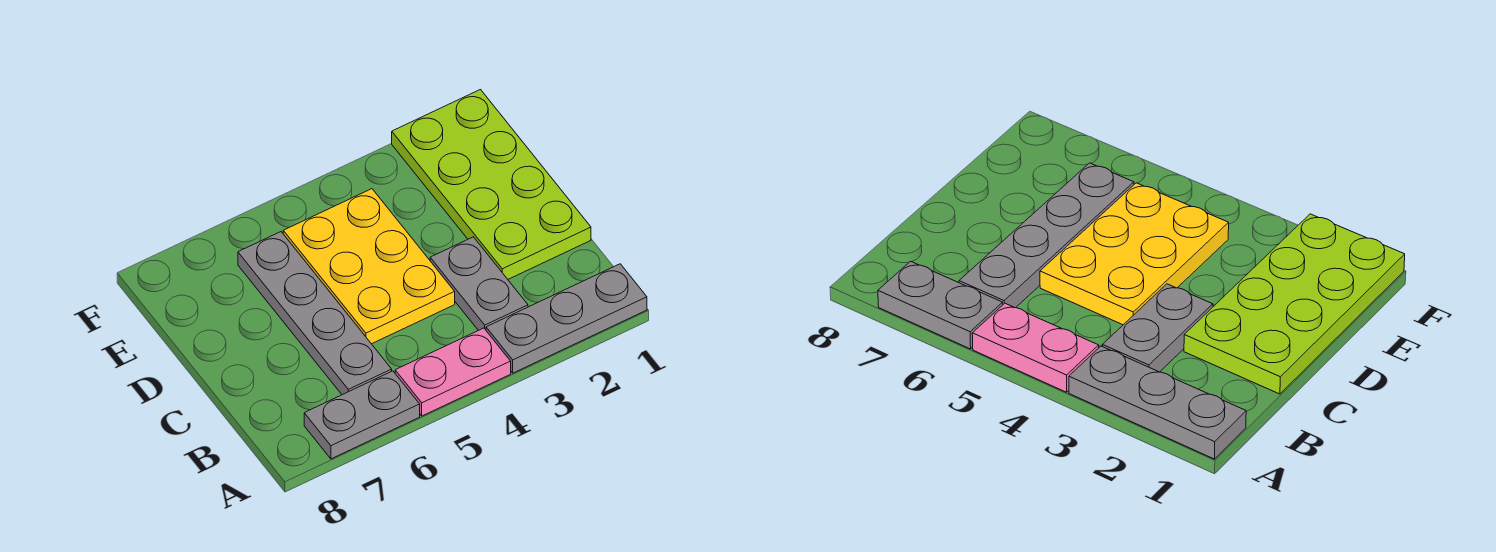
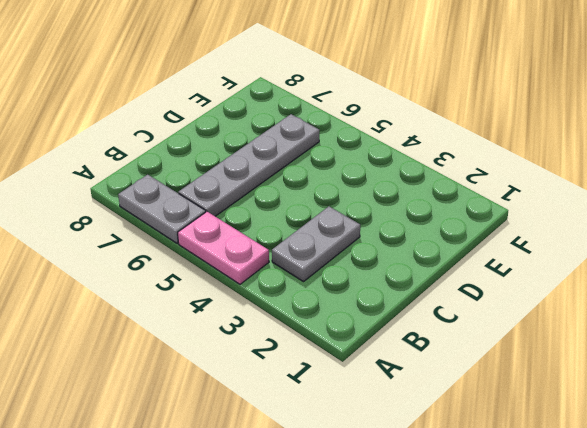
none -> grey plate A1:A3 level 1
none -> lime plate C1:F2 level 1

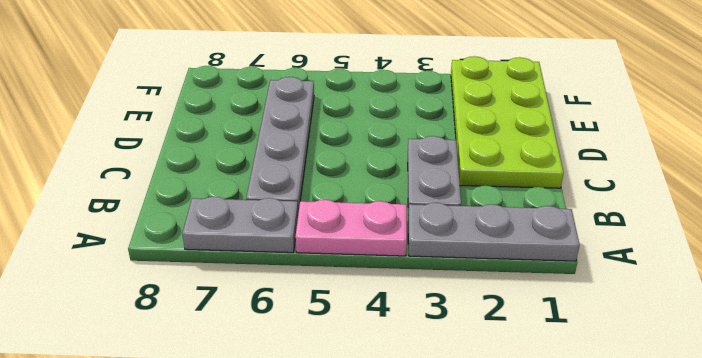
none -> yellow plate C4:E5 level 1

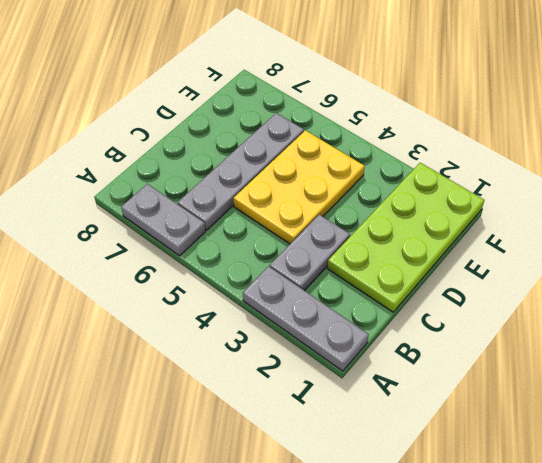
none -> pink plate A4:A5 level 1

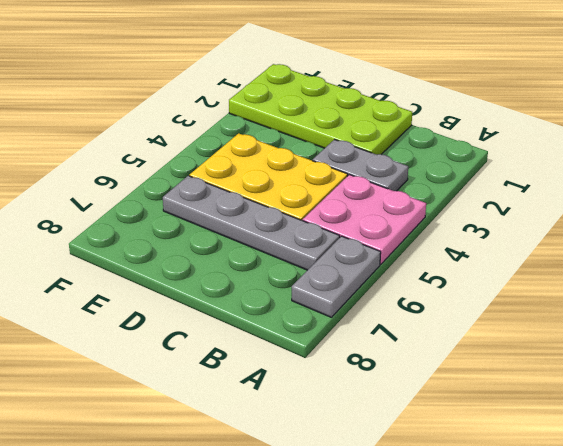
pink plate A4:B5 level 1 -> pink plate A4:A5 level 1
none -> grey plate A1:A3 level 1

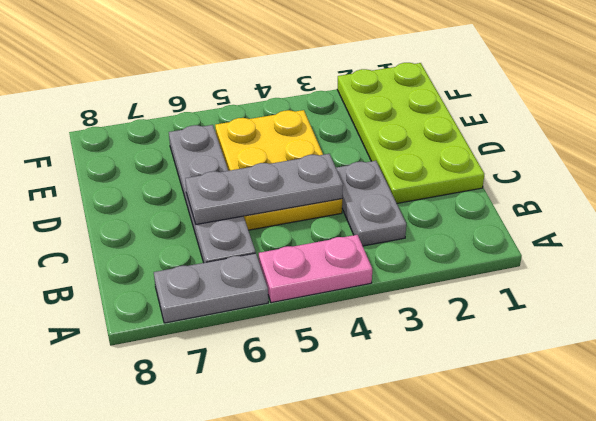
grey plate C4:C6 level 2 -> grey plate A1:A3 level 1

